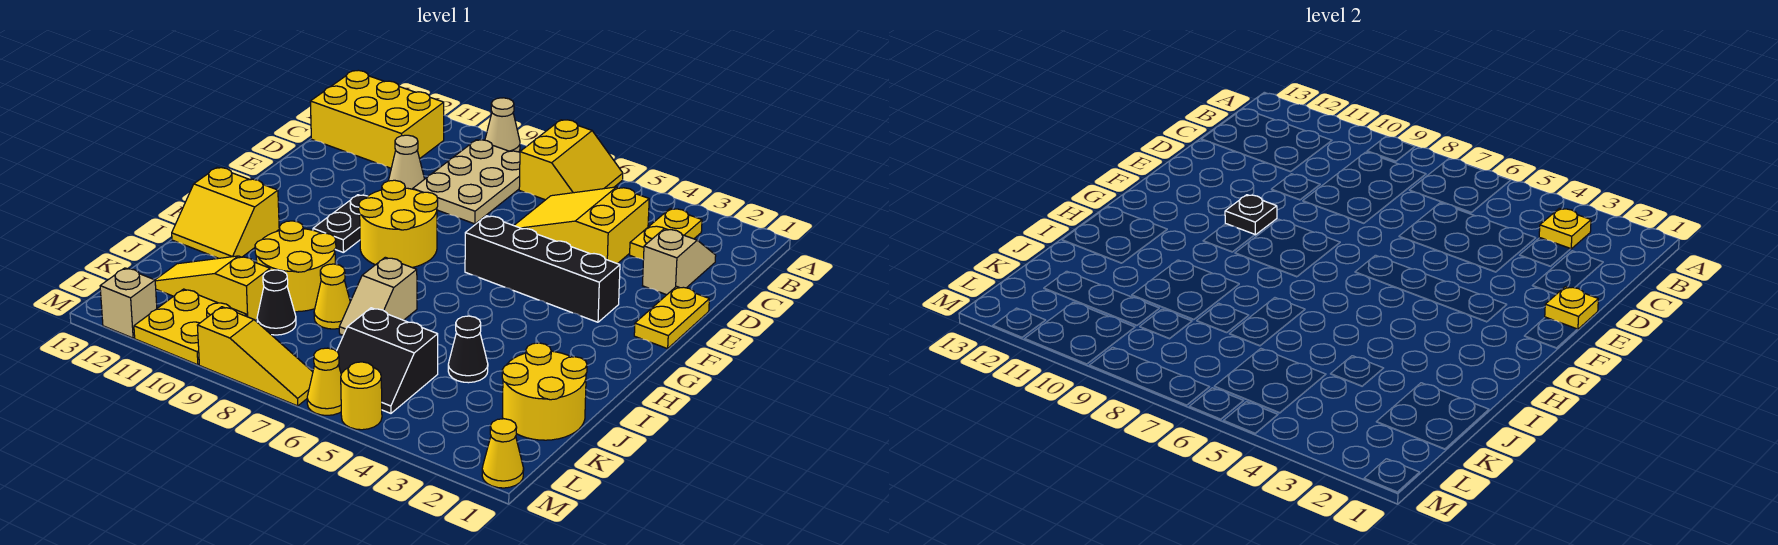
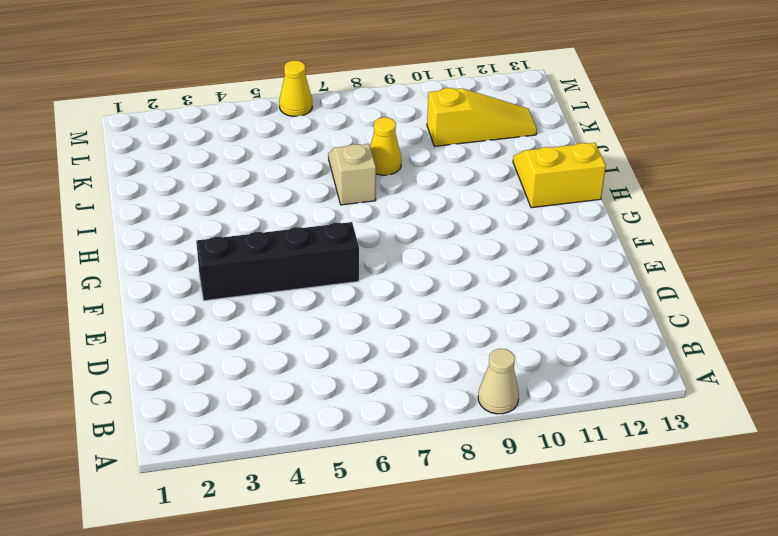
none -> yellow slope A6:B7 level 1 top 7
none -> yellow plate B3:C3 level 1
none -> tan plate B8:D9 level 1
none -> yellow brick B11:C13 level 1

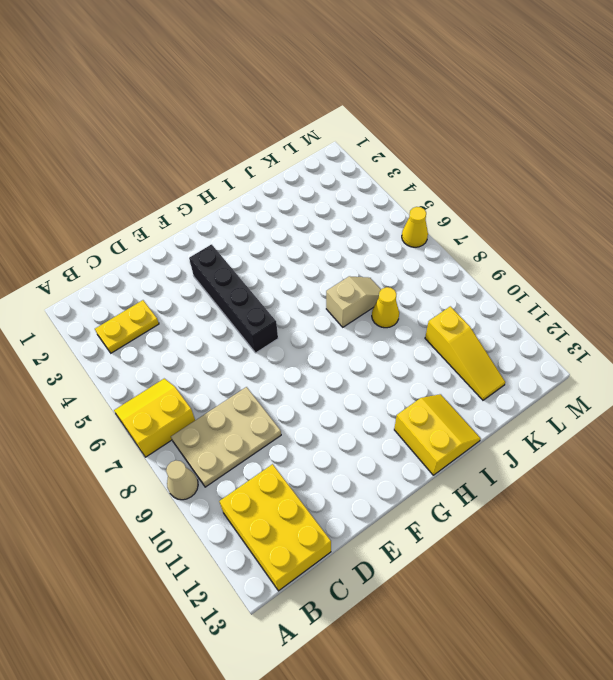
none -> tan slope C2:D2 level 1 top D
none -> yellow slope C4:D6 level 1 top 4
none -> tan cone D10 level 1
none -> yellow plate E1:F1 level 1

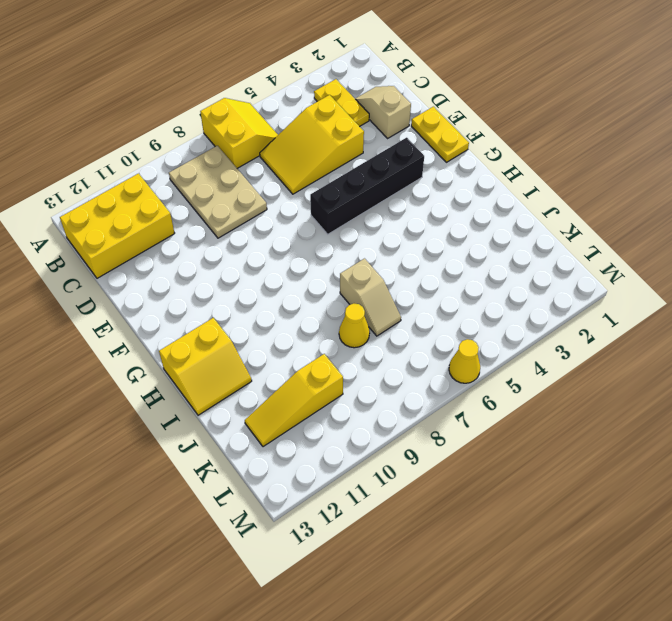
none -> tan cone A9 level 1
none -> tan cone D10 level 1
none -> yellow round brick F8:G9 level 1
none -> black plate F10:G10 level 1

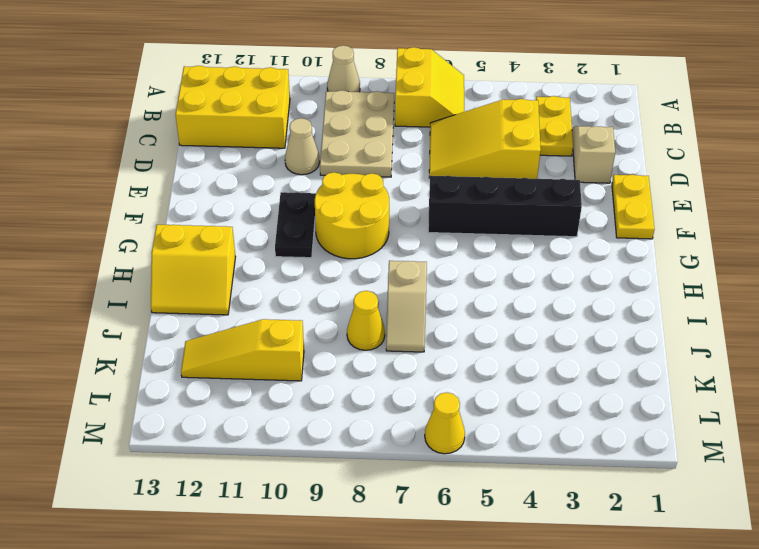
none -> yellow round brick I9:J10 level 1
none -> yellow round brick J1:K2 level 1
none -> black cone J4 level 1
none -> black slope K5:L6 level 1 top K

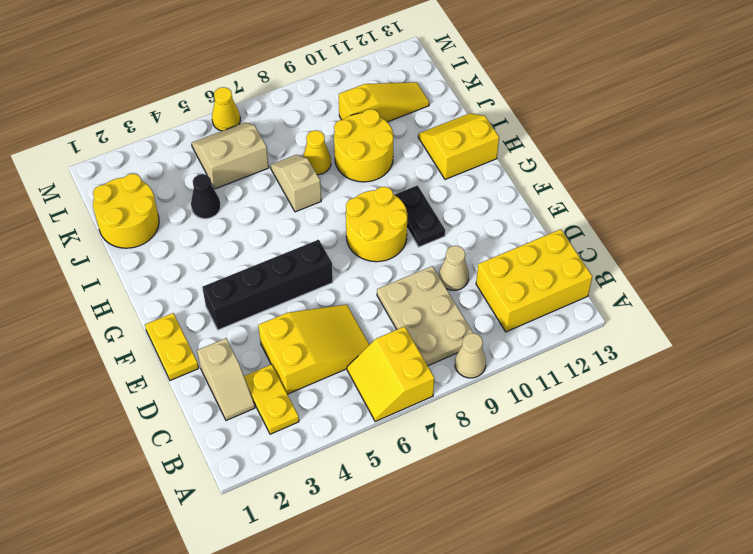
tan slope K5:L6 level 1 top K -> black slope K5:L6 level 1 top K
none -> black cone K9 level 1
none -> yellow plate L10:M11 level 1
none -> yellow cone M1 level 1
none -> yellow round brick M5 level 1

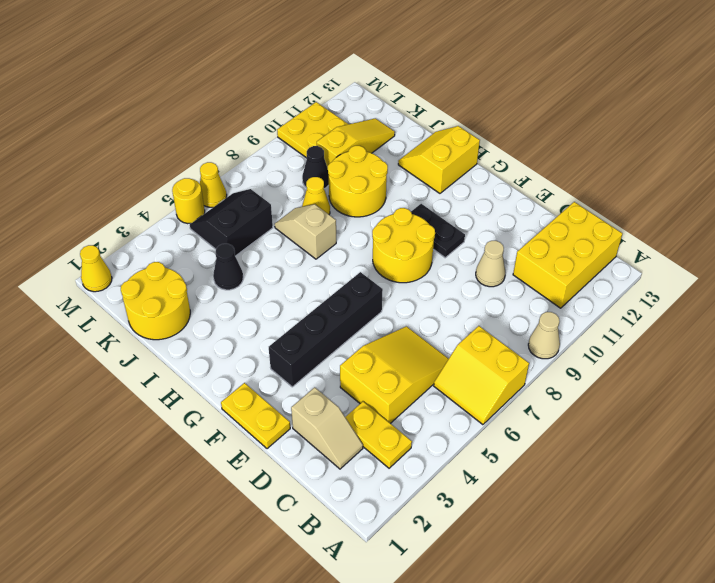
none -> tan plate B8:D9 level 1
none -> yellow slope M7:M9 level 1 top 9
none -> tan brick M12 level 1
none -> yellow plate B3 level 2

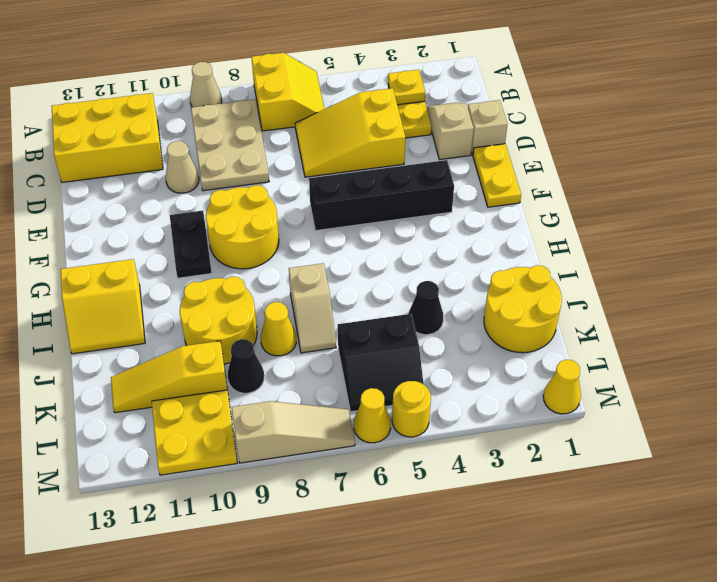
tan brick D1 level 1 -> tan brick M12 level 1
tan slope M7:M9 level 1 top 9 -> yellow slope M7:M9 level 1 top 9
none -> yellow plate E1 level 2
none -> black plate F10 level 2

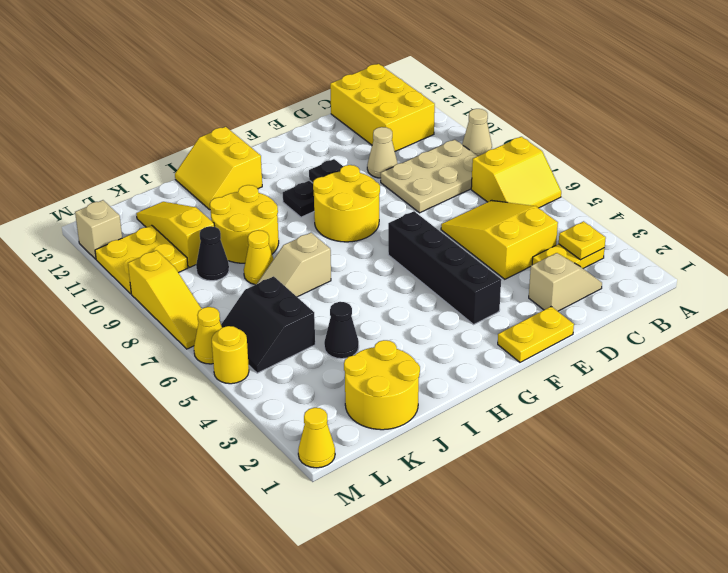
none -> yellow plate E1 level 2

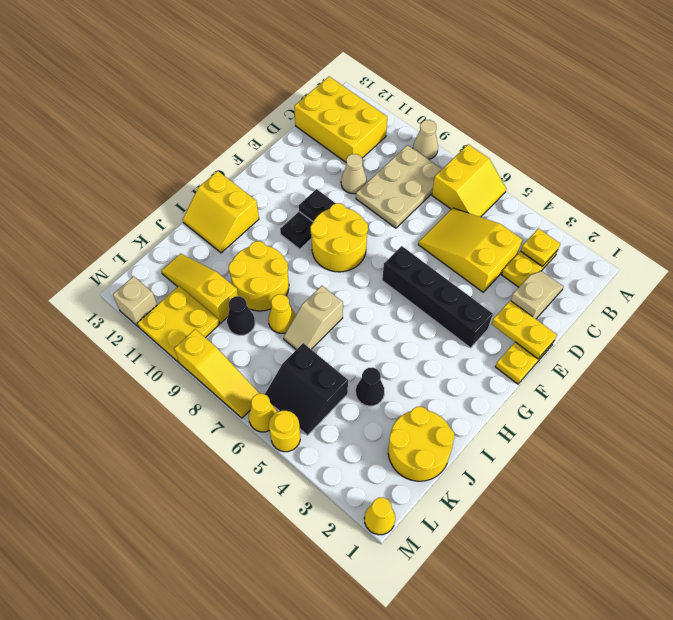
yellow plate E1:E2 level 2 -> yellow plate E1 level 2

